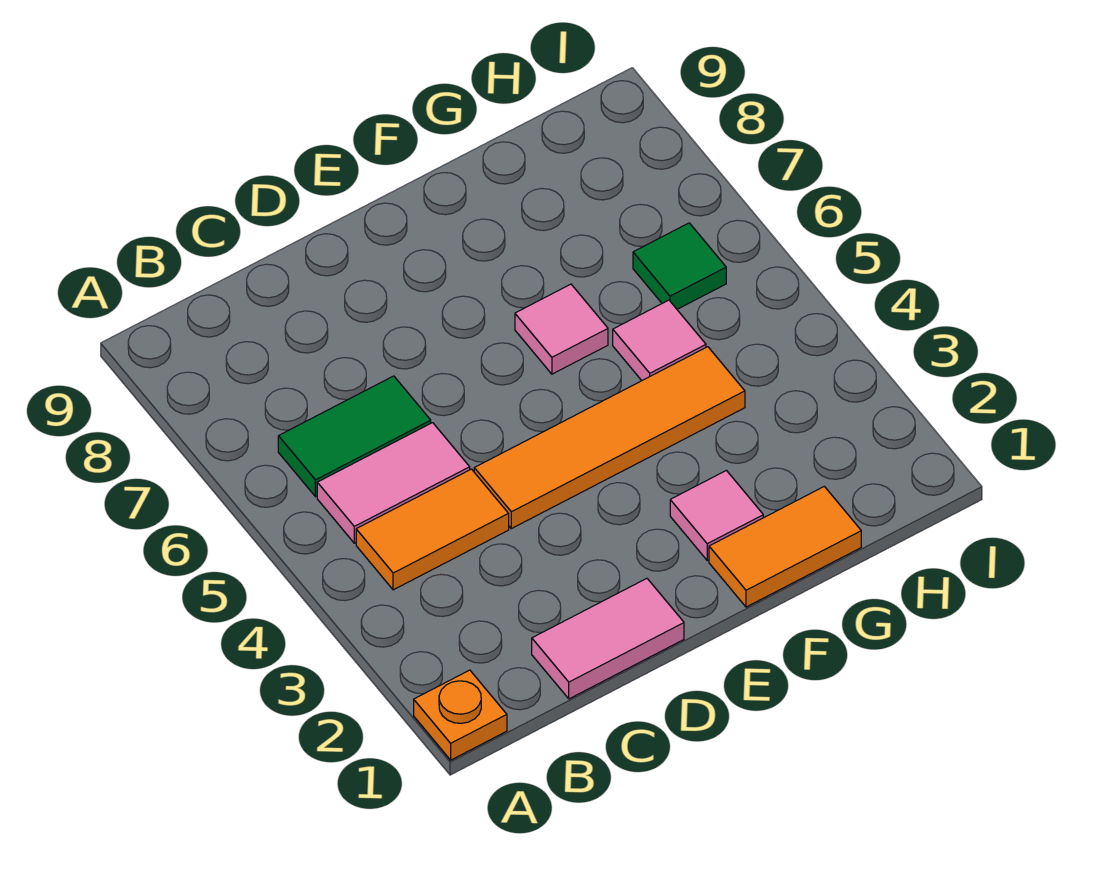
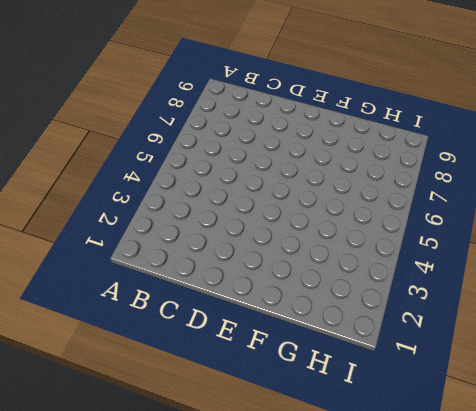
none -> orange plate A1 level 1
none -> orange tile B4:C4 level 1

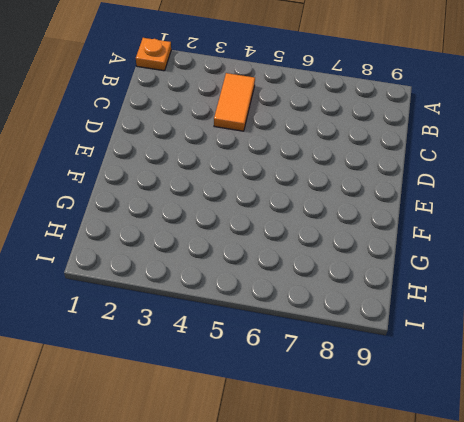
none -> pink tile B5:C5 level 1
none -> green tile B6:C6 level 1

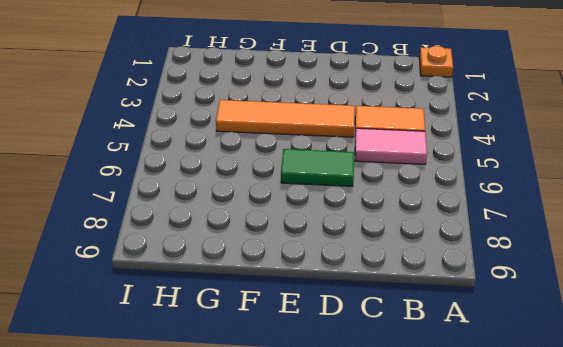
green tile D6:E6 level 1 -> green tile B6:C6 level 1
none -> pink tile C1:D1 level 1
none -> orange tile F1:G1 level 1

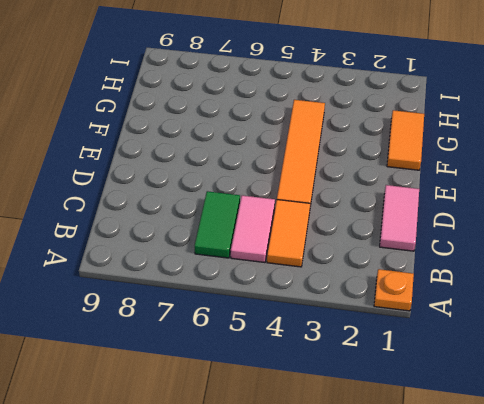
none -> pink tile F2 level 1
none -> pink tile F6 level 1

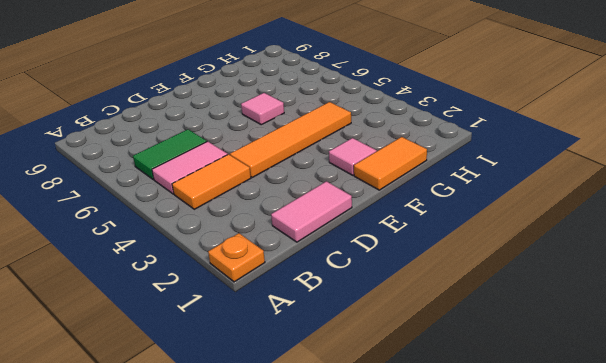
none -> pink tile G5 level 1
none -> green tile H6 level 1

